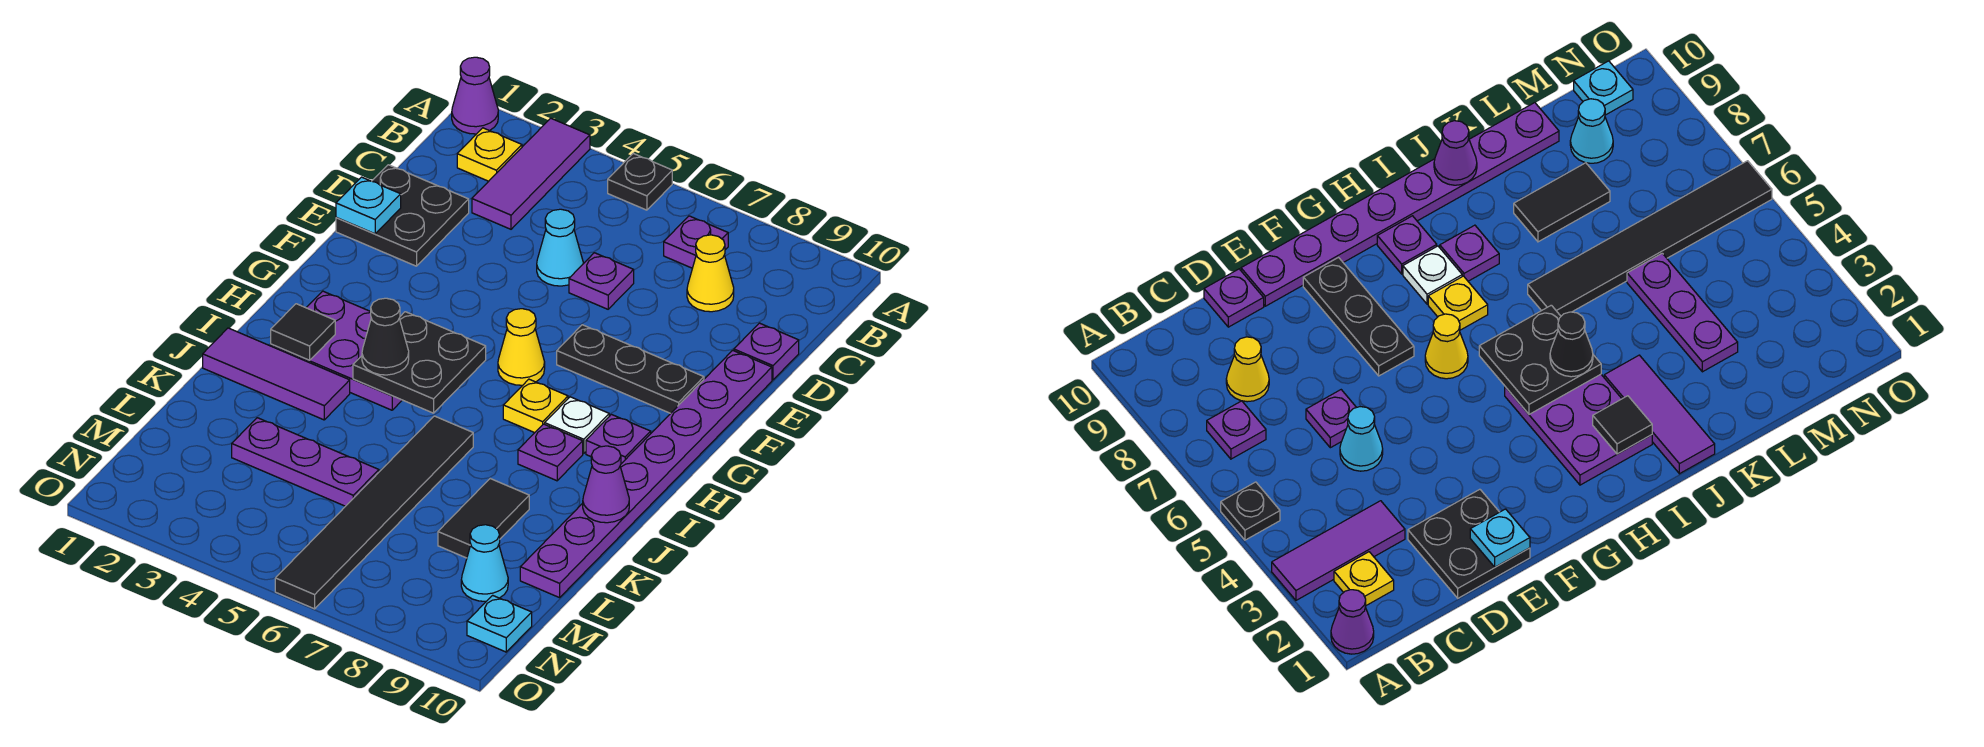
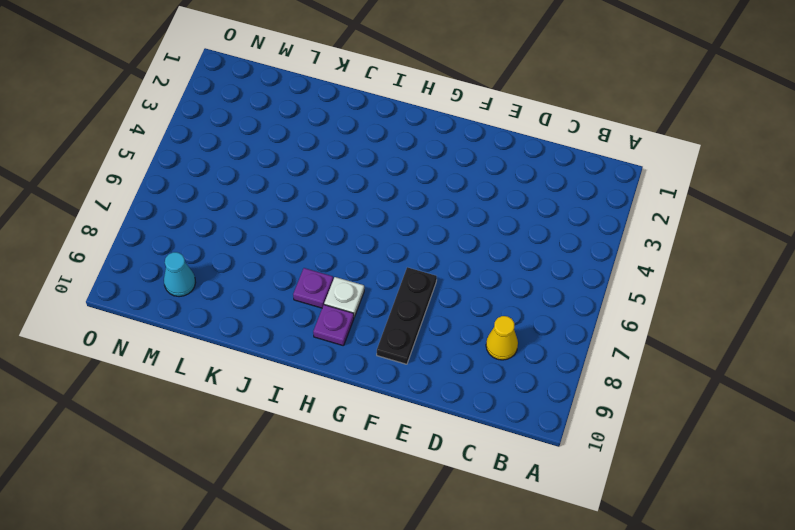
none -> purple cone A1 level 1
none -> purple tile A3:C3 level 1
none -> black plate A5 level 1

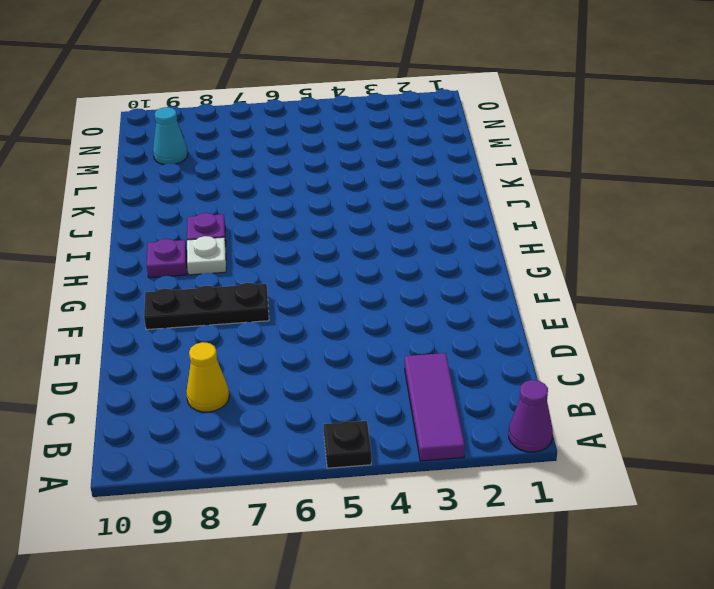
none -> yellow plate B2 level 1
none -> purple plate B7 level 1
none -> black plate D1:E2 level 1

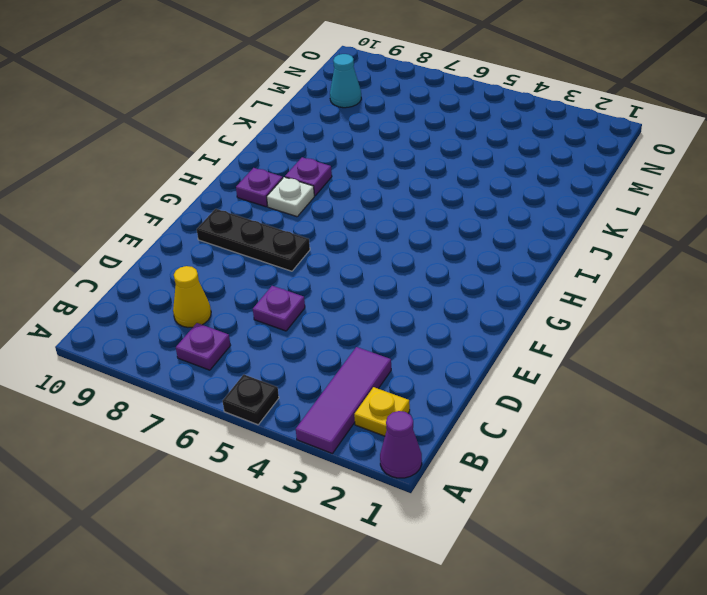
none -> black plate D1:E2 level 1
none -> cyan cone D5 level 1
none -> purple plate D10 level 1

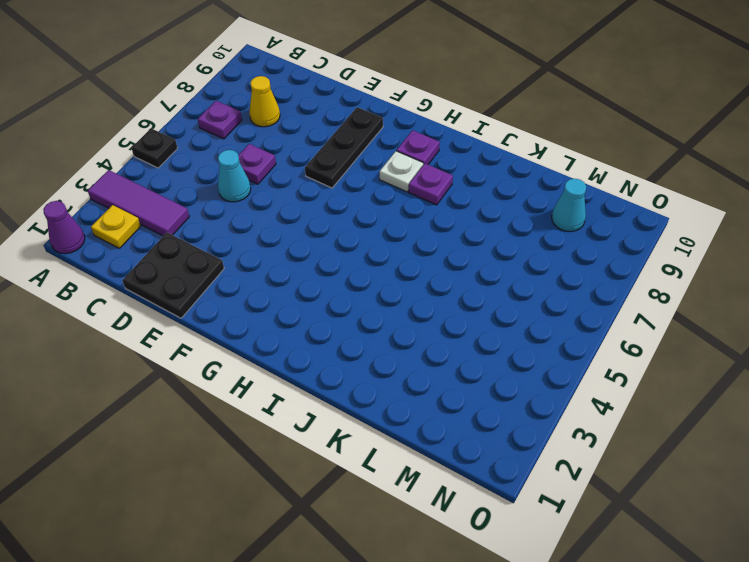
none -> purple plate D10 level 1
none -> purple plate E10:L10 level 1
none -> yellow cone G6 level 1

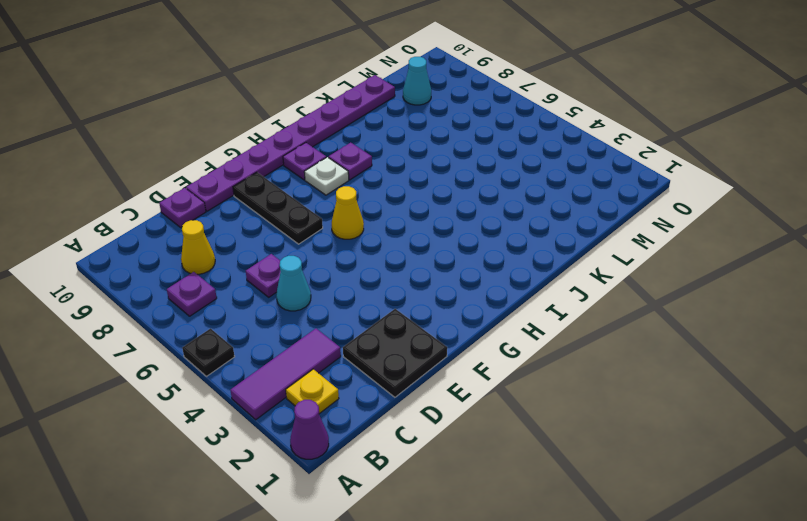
none -> purple plate H2:I4 level 1
none -> yellow plate H7 level 1
none -> purple tile J1:J3 level 1

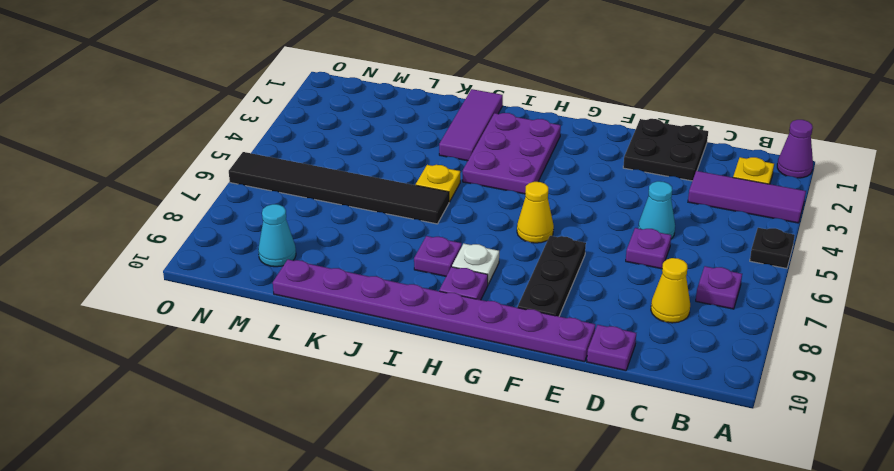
yellow plate J5 level 1 -> yellow plate H7 level 1
none -> black tile K8:L8 level 1
none -> purple plate L3:L5 level 1
none -> cyan plate N10 level 1

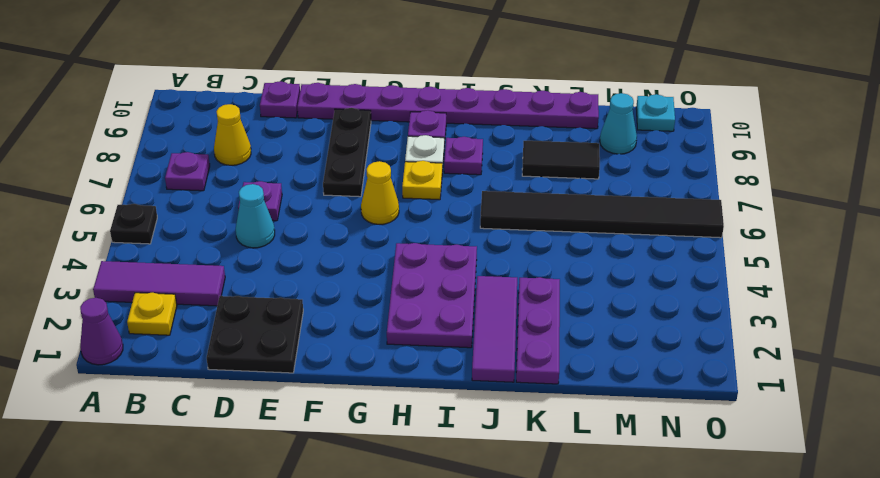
purple plate K1:K3 level 1 -> purple plate L3:L5 level 1
none -> cyan plate E1 level 2
none -> black plate H4:I5 level 2
none -> black tile I2 level 2

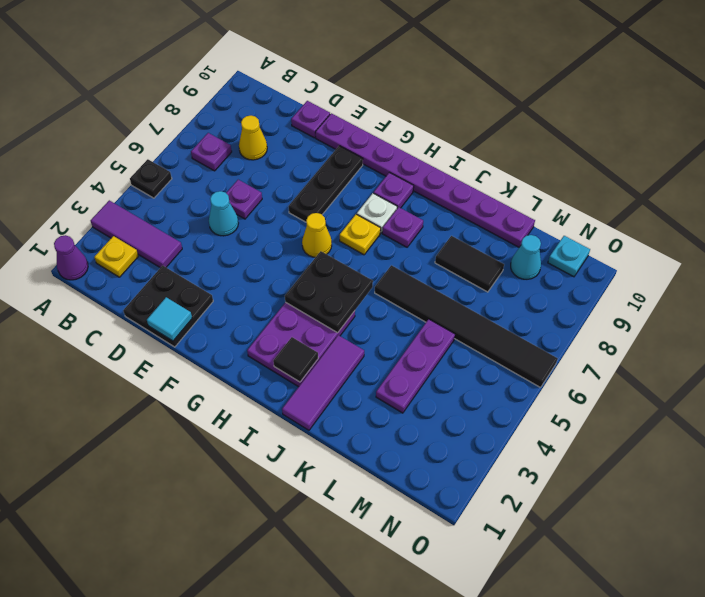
cyan tile E1 level 2 -> cyan plate E1 level 2
none -> purple cone J10 level 2
none -> black cone I4 level 3

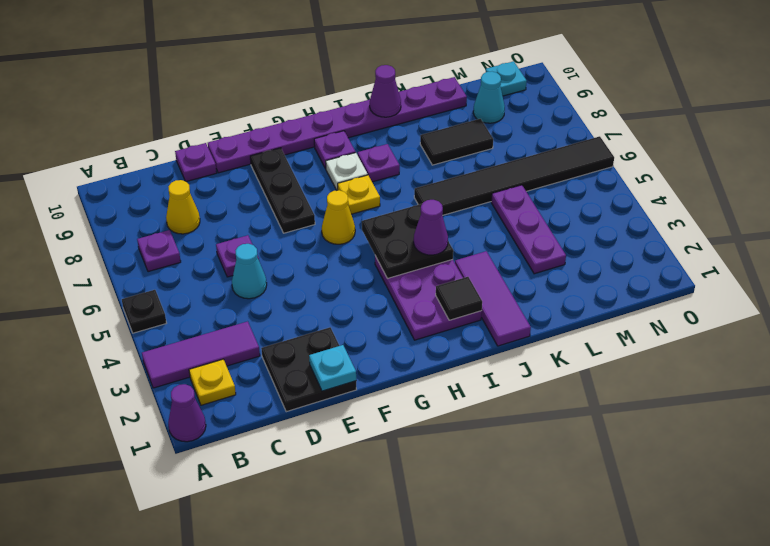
purple cone I4 level 3 -> black cone I4 level 3

